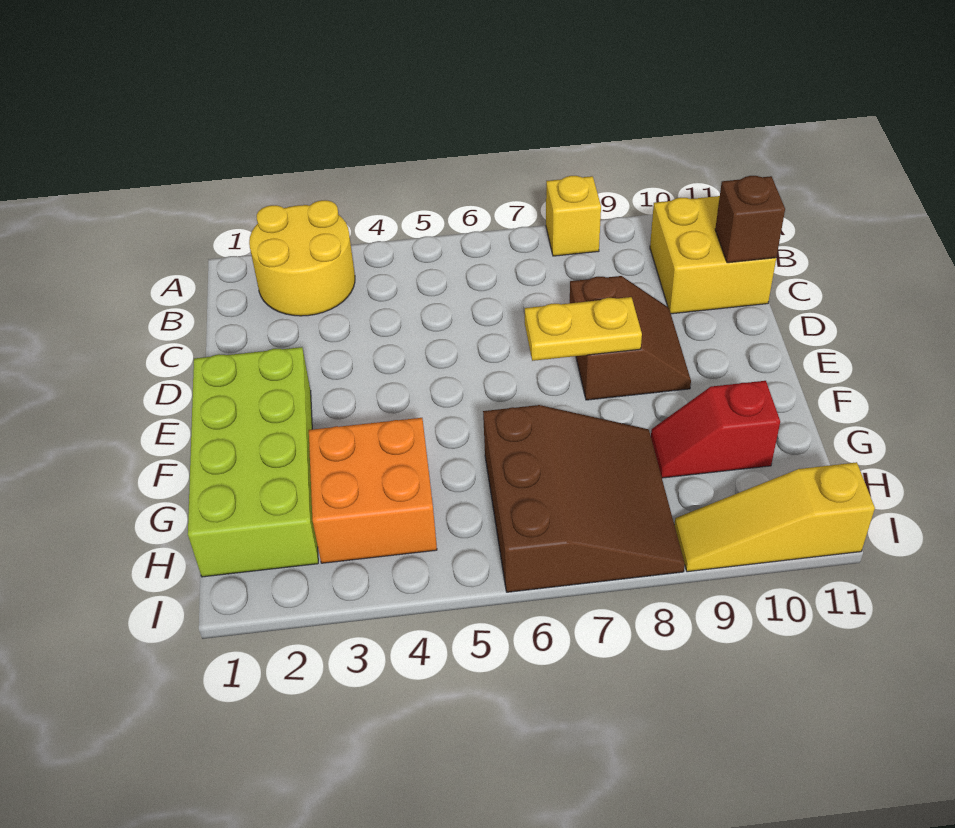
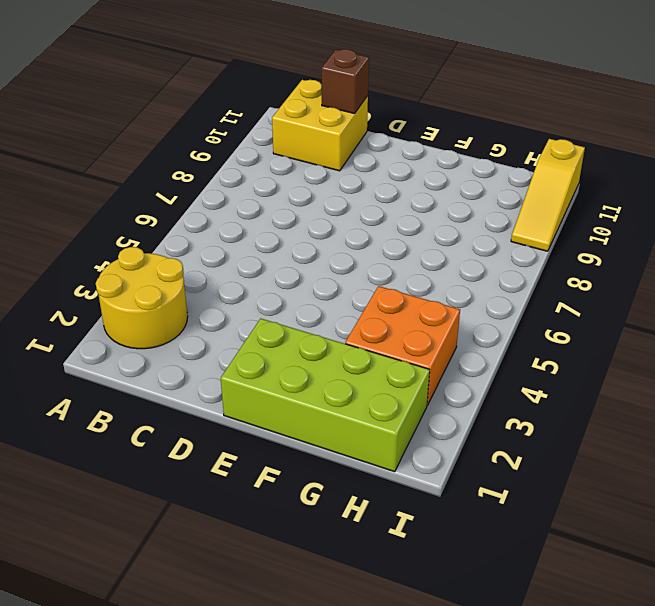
none -> yellow brick A8 level 1
none -> brown slope D8:E9 level 1 top 8

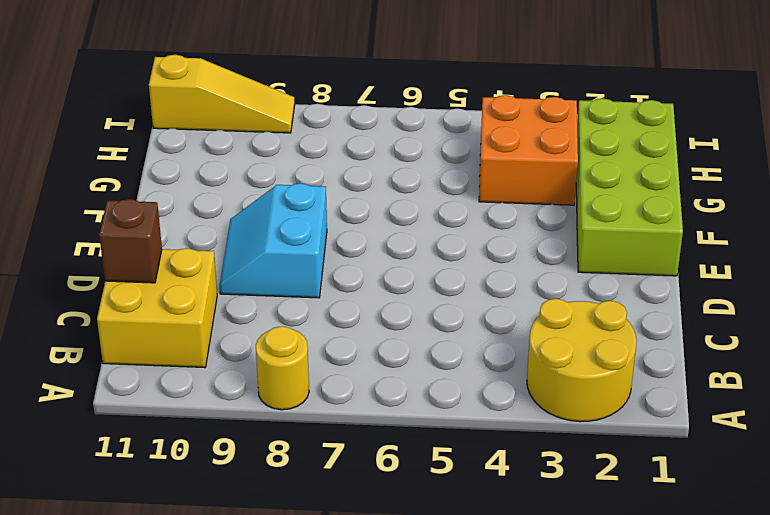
yellow round brick A8 level 1 -> yellow brick A8 level 1
cyan slope D8:E9 level 1 top 8 -> brown slope D8:E9 level 1 top 8
none -> brown slope G6:I8 level 1 top 6
none -> red slope G9:G10 level 1 top 10

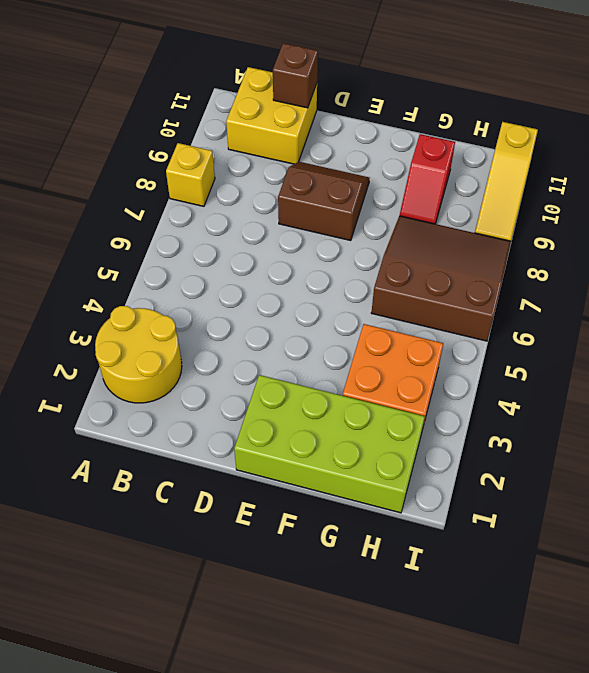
none -> yellow plate E7:E8 level 2

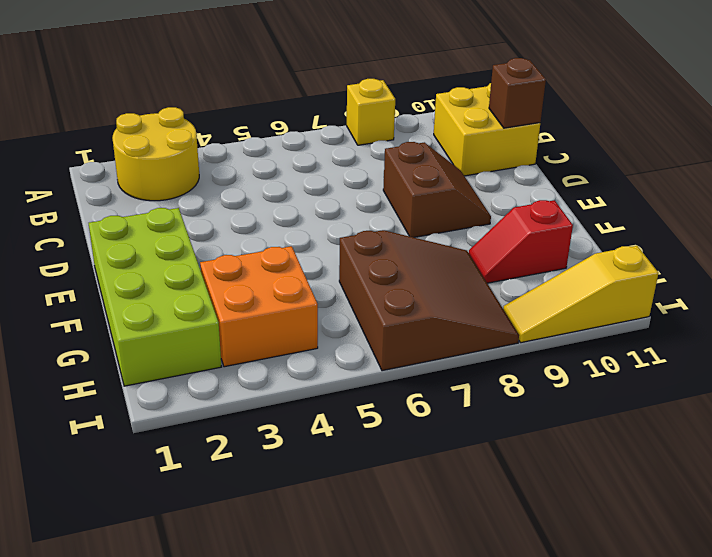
none -> yellow plate E7:E8 level 2

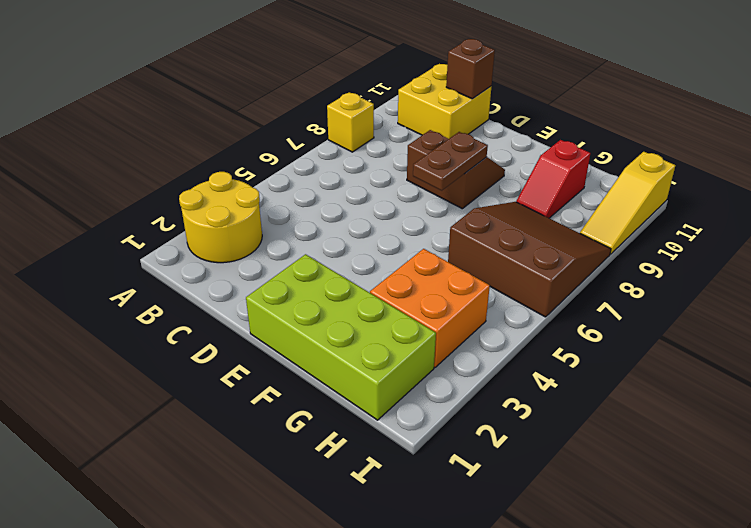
brown plate E7:E8 level 2 -> yellow plate E7:E8 level 2

